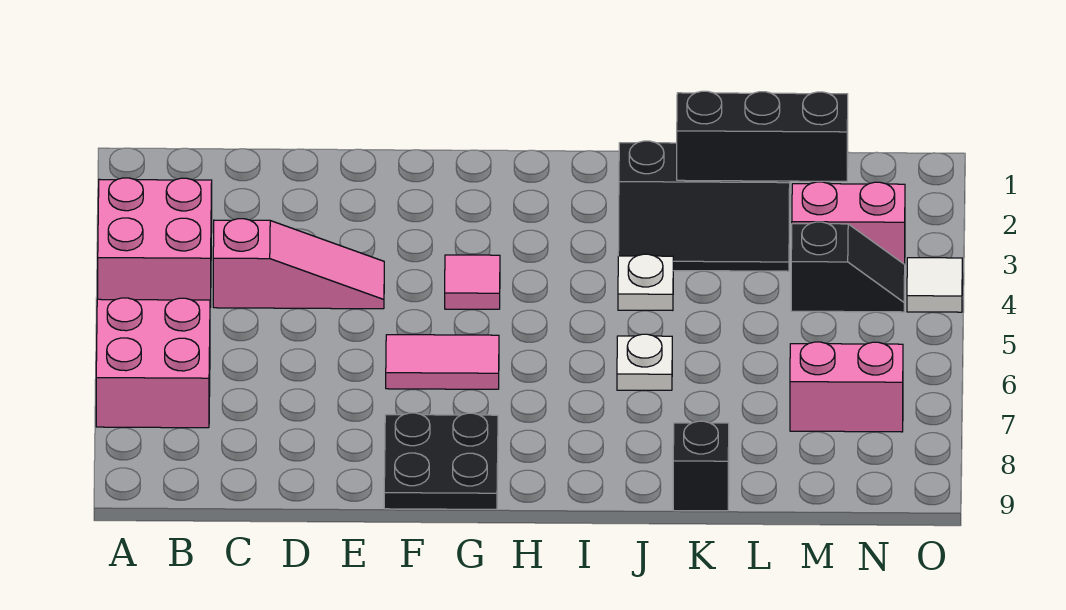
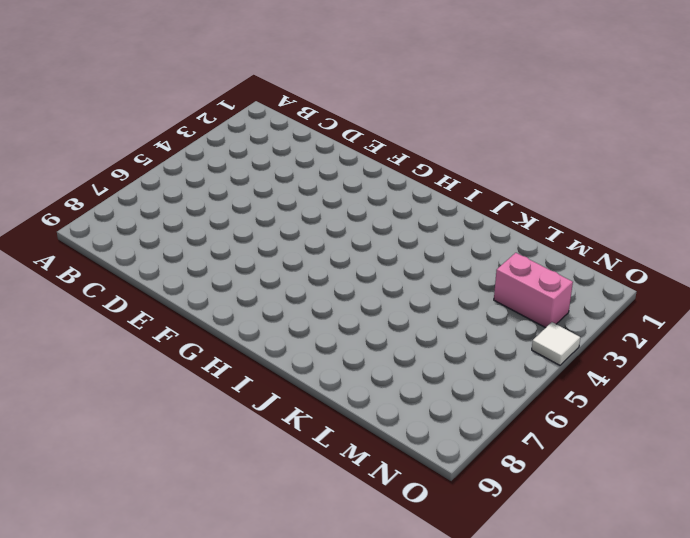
none -> pink brick A3:B4 level 1
none -> pink brick A6:B7 level 1
none -> pink slope C4:E4 level 1 top C

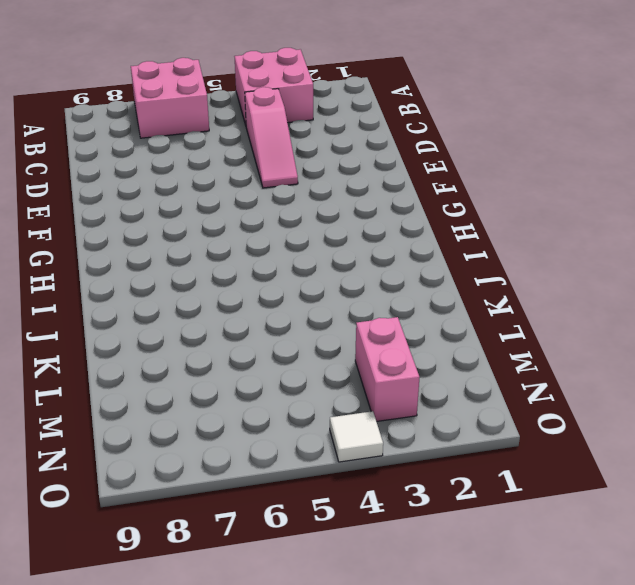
none -> pink tile F6:G6 level 1
none -> black plate F8:G9 level 1
none -> pink tile G4 level 1

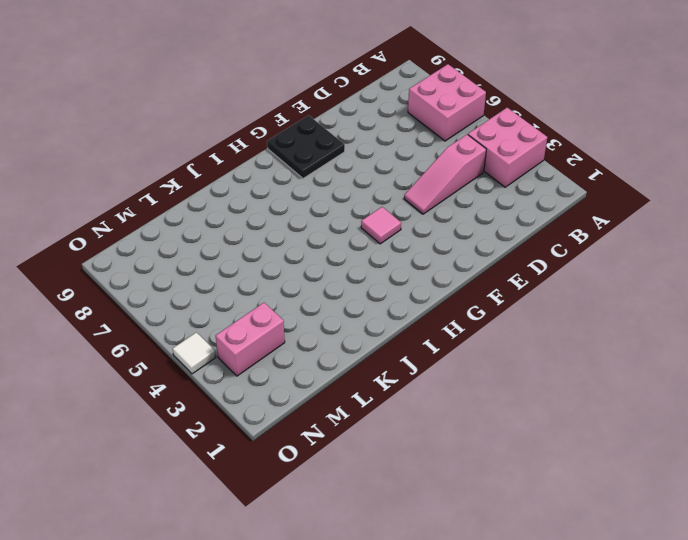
none -> pink tile F6:G6 level 1
none -> black slope J2:L3 level 1 top 2
none -> white plate J4 level 1

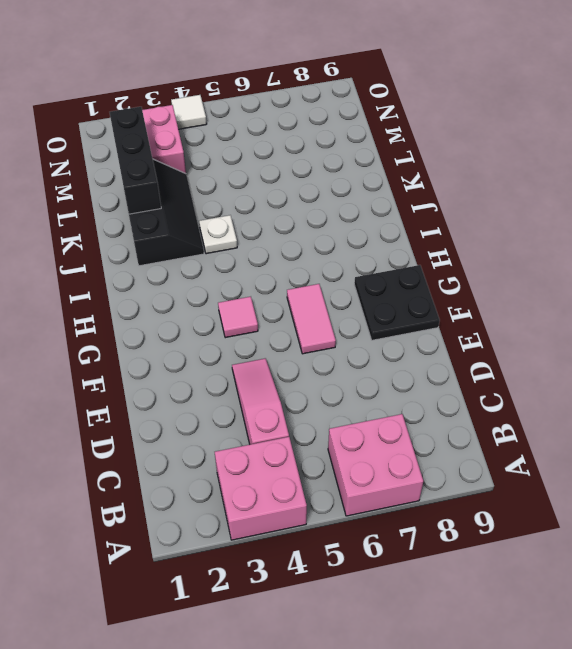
none -> white plate J6 level 1
none -> black brick K9 level 1
none -> black slope M4:N4 level 1 top M

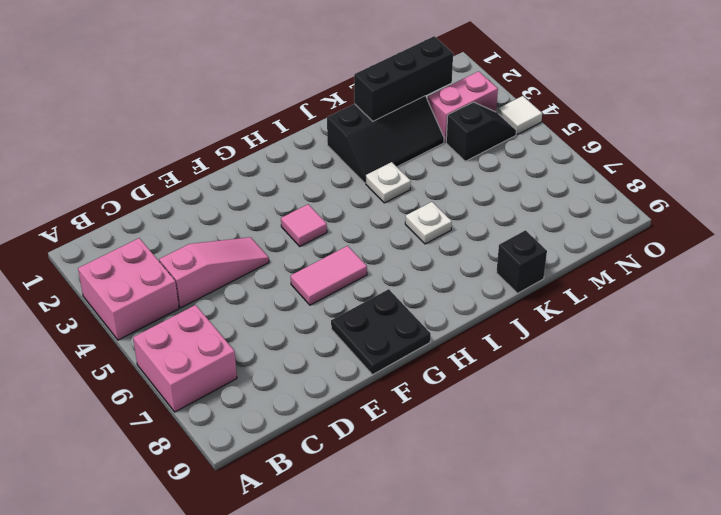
none -> pink brick M7:N7 level 1

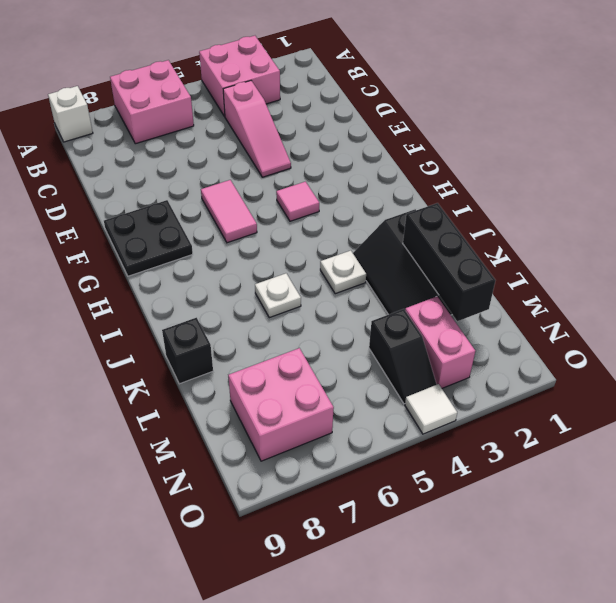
white brick A9 level 1 -> none
pink brick M7:N8 level 1 -> pink brick M7:N7 level 1

